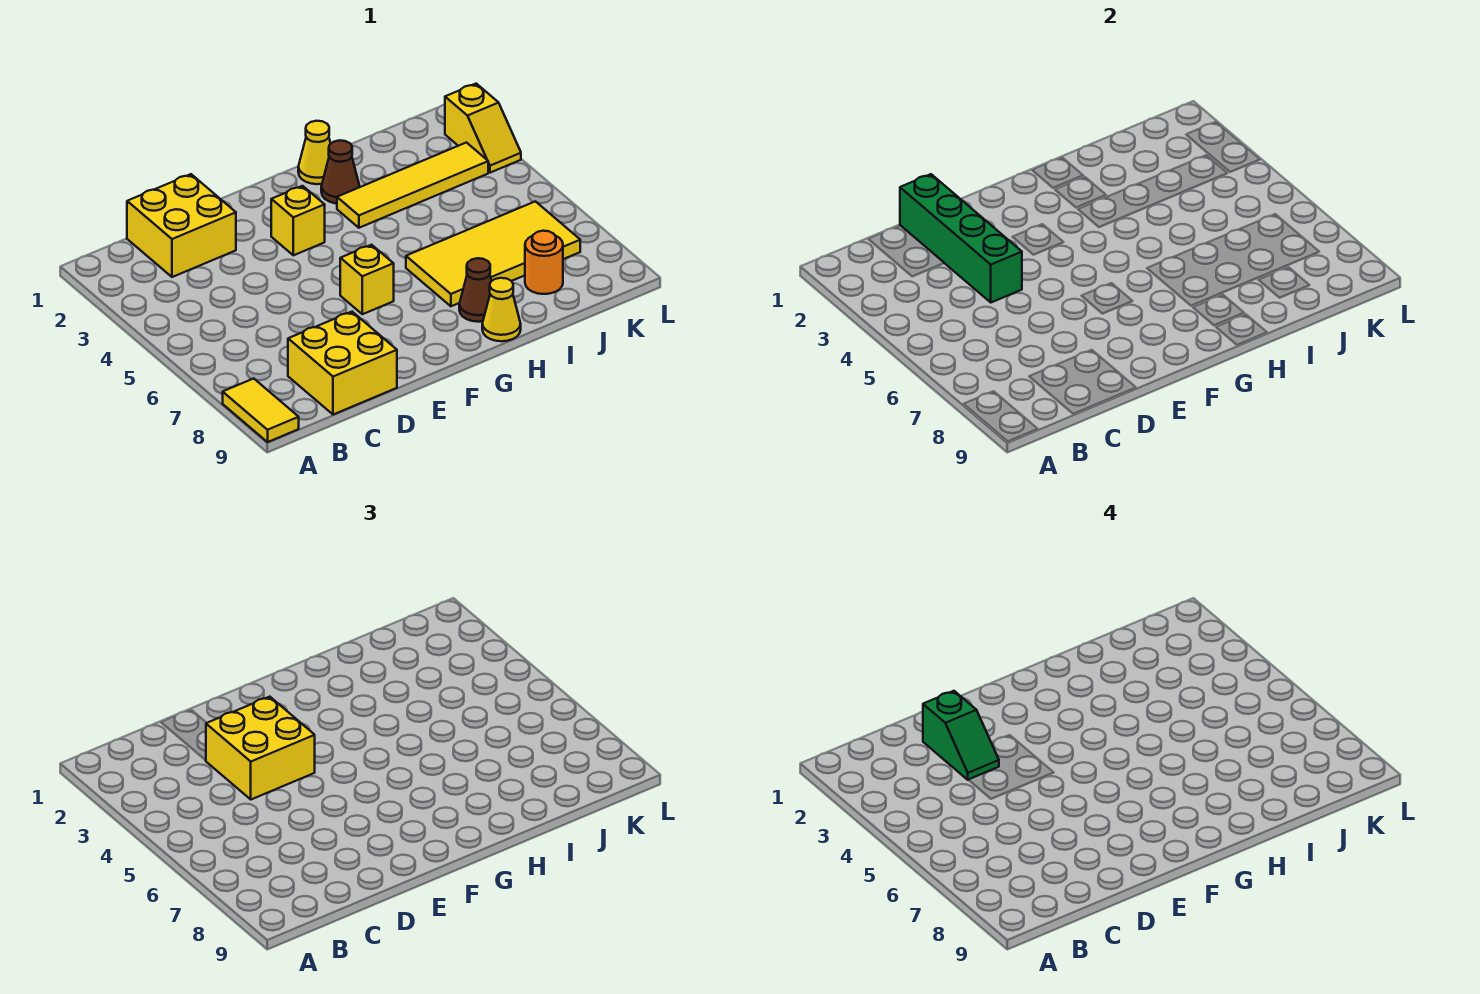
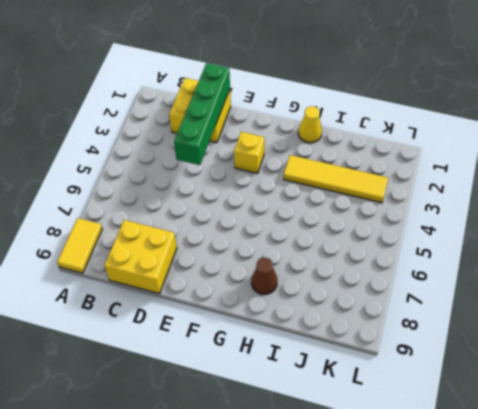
none -> yellow brick F6 level 1
none -> brown cone H2 level 1
none -> yellow tile H6:K7 level 1

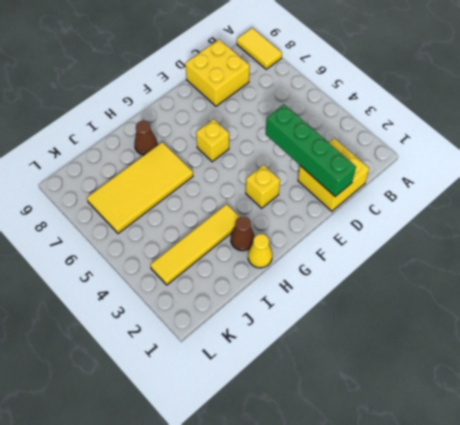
none -> yellow cone H9 level 1
none -> orange round brick J8 level 1
none -> yellow slope L2:L3 level 1 top 2

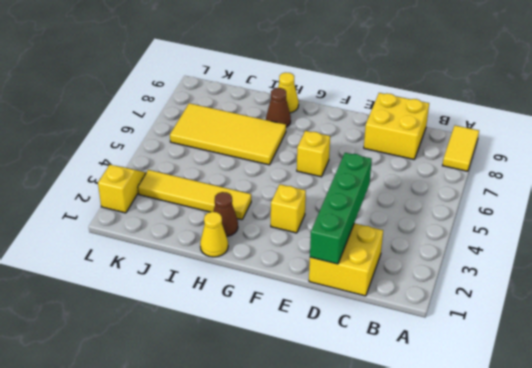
none -> orange round brick J8 level 1
none -> yellow brick D3:E4 level 3
none -> green slope D2:D3 level 4 top 2

